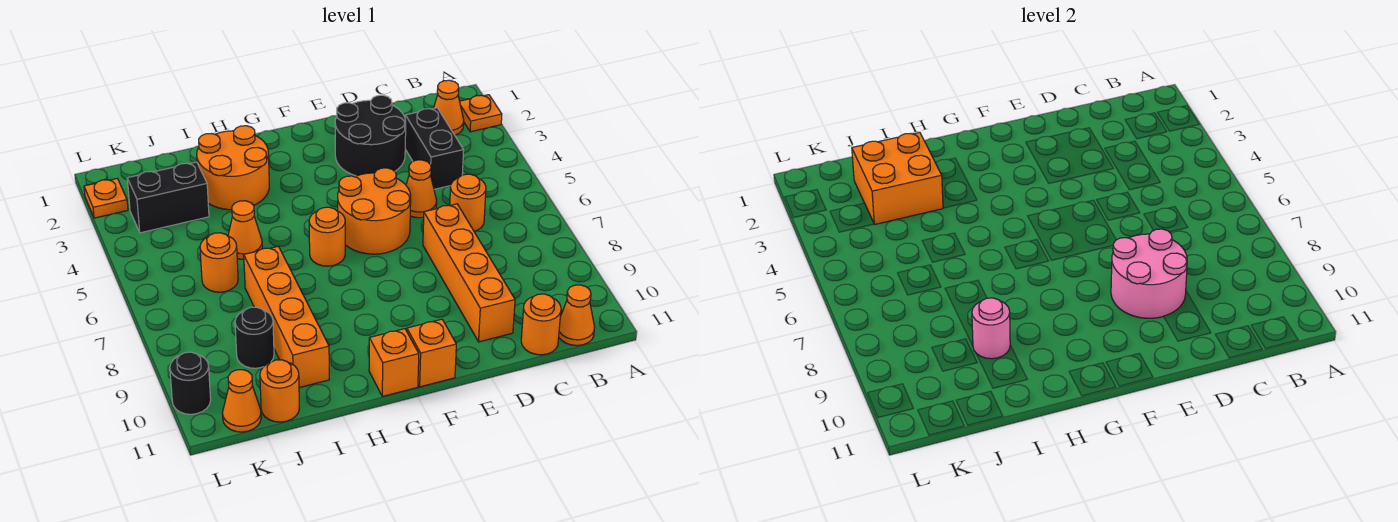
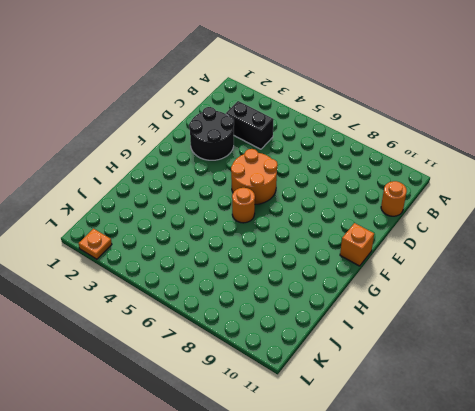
none -> orange plate A2 level 1
none -> orange cone B2 level 1
none -> orange cone B11 level 1

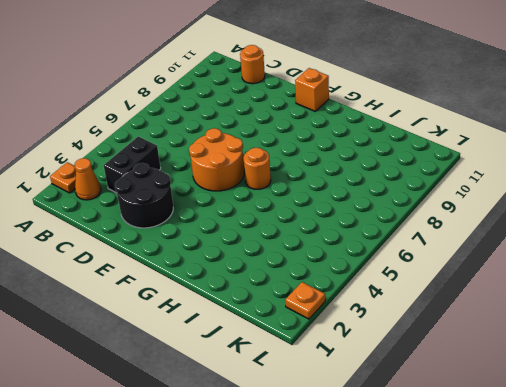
none -> orange cone B11 level 1
none -> orange round brick C6 level 1
none -> orange cone D5 level 1

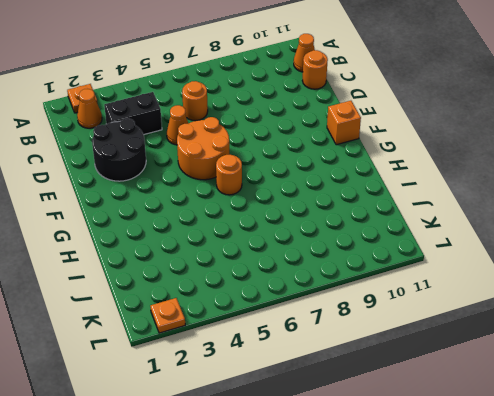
none -> orange brick D7:D10 level 1
none -> orange brick G11 level 1
none -> orange round brick H2:I3 level 1

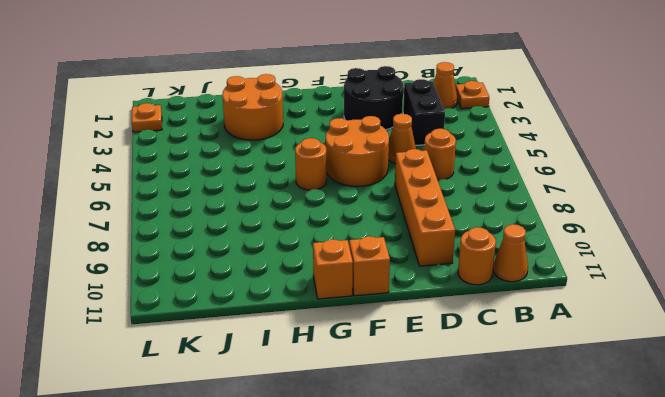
none -> orange cone I5 level 1
none -> orange brick I7:I10 level 1
none -> black brick J3:K3 level 1

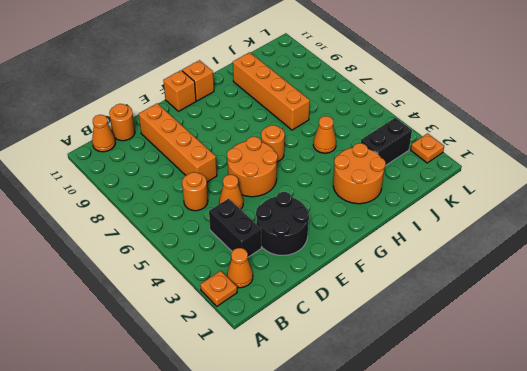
none -> orange round brick J6 level 1
none -> black round brick J9 level 1
none -> orange round brick J11 level 1

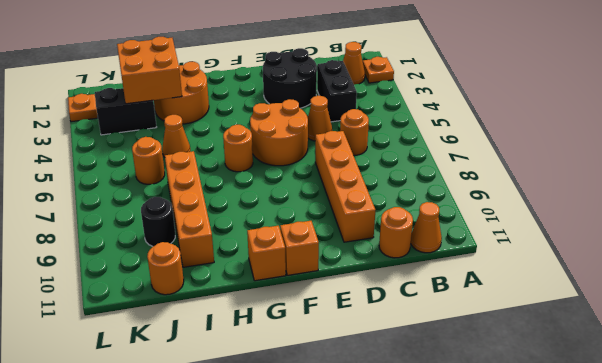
none -> orange cone K11 level 1
none -> black round brick L10 level 1
none -> pink round brick D8:E9 level 2

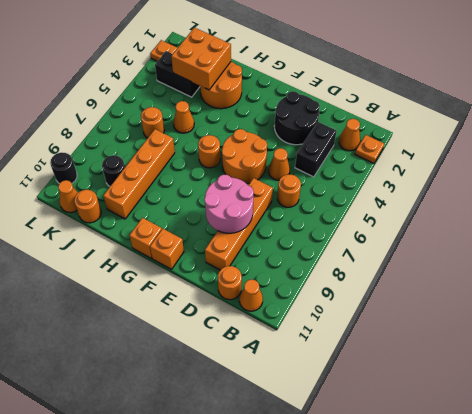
none -> pink round brick I9 level 2

